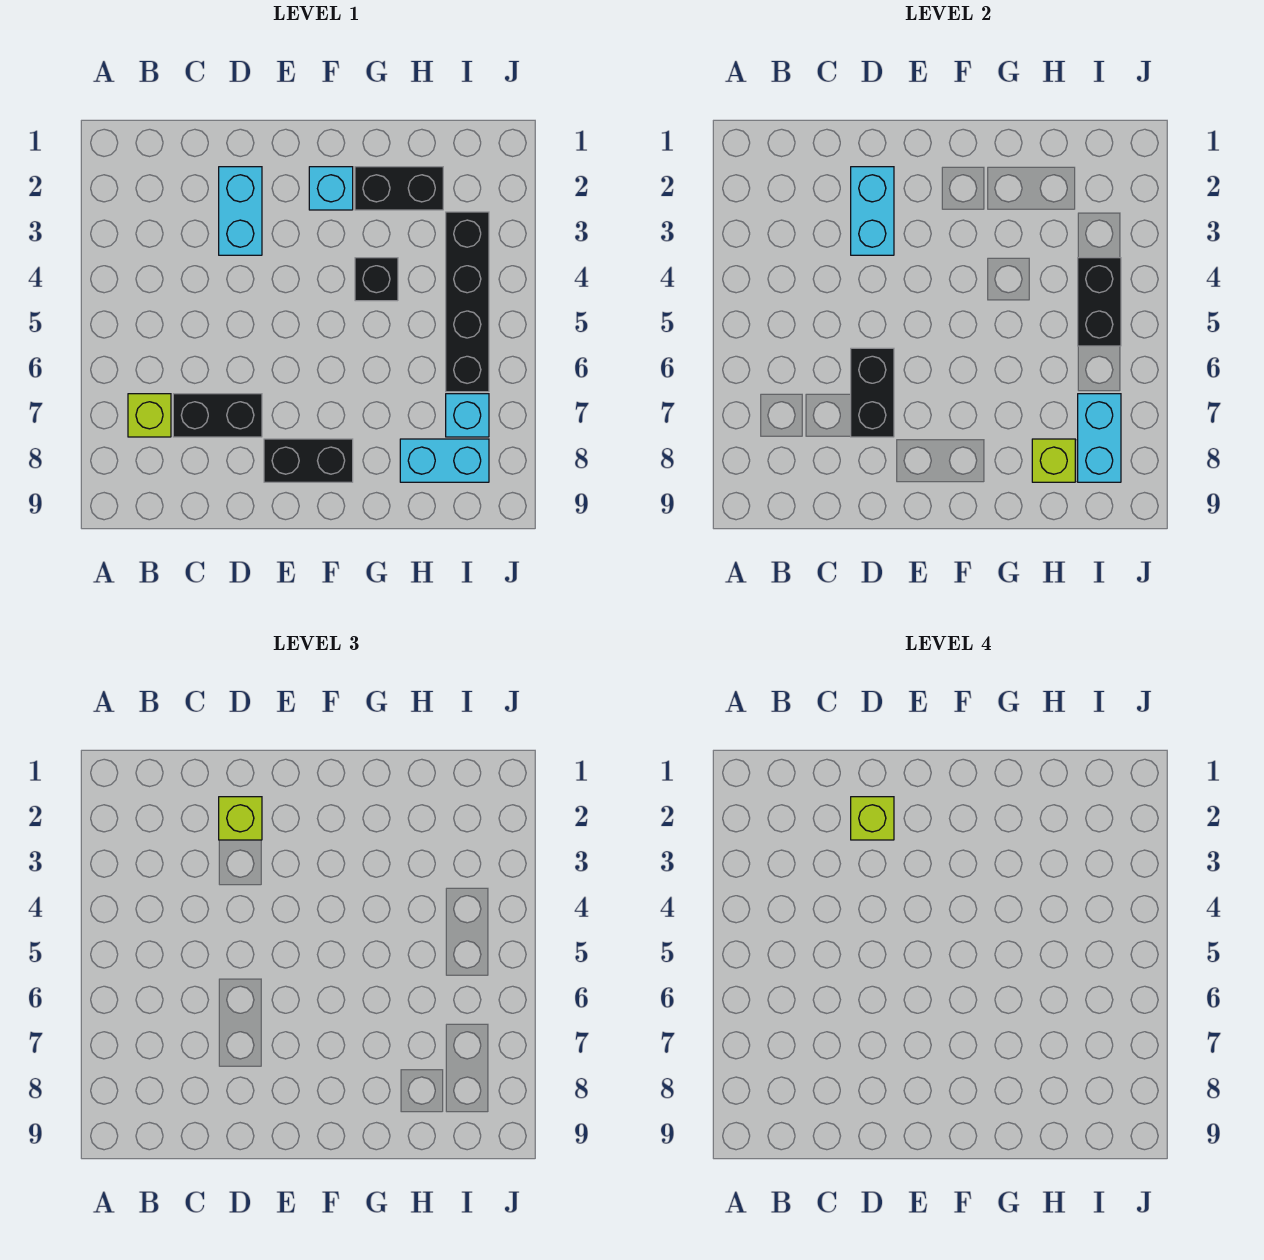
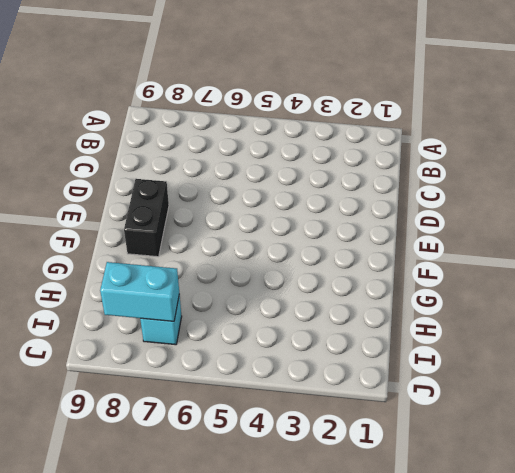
none -> lime brick B7 level 1
none -> black brick C7:D7 level 1
none -> cyan brick D2:D3 level 1

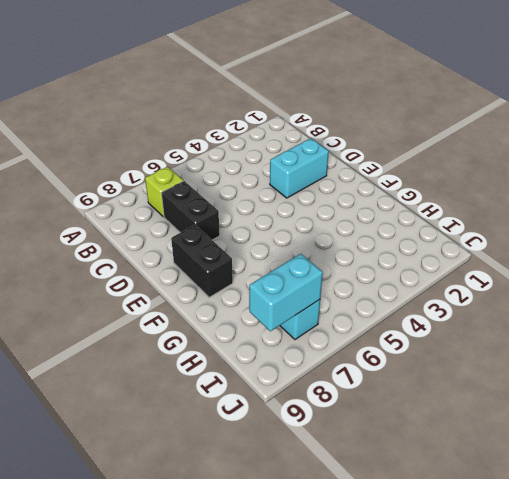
none -> cyan brick F2 level 1
none -> black brick G2:H2 level 1
none -> black brick G4 level 1

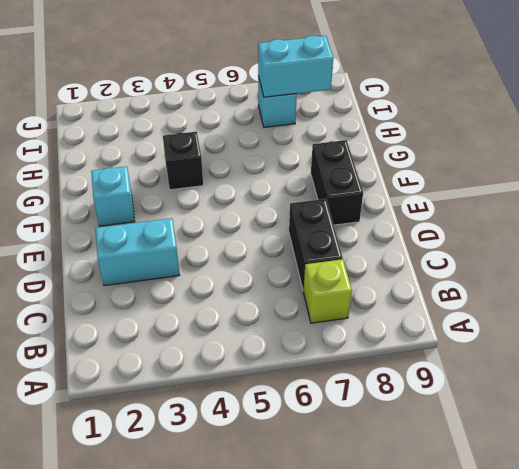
none -> black brick G2:H2 level 1
none -> cyan brick H8:I8 level 1
none -> black brick I3:I6 level 1

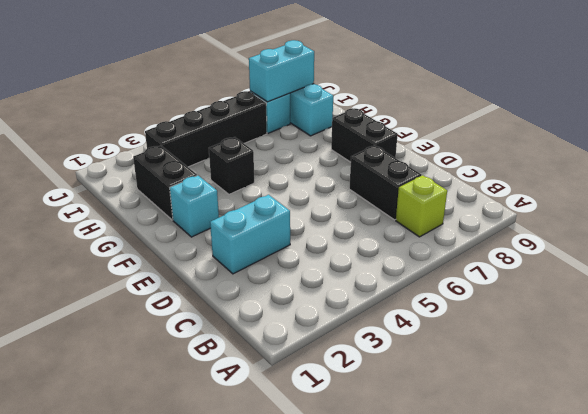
none -> cyan brick D2:D3 level 2
none -> black brick D6:D7 level 2
none -> lime brick H8 level 2

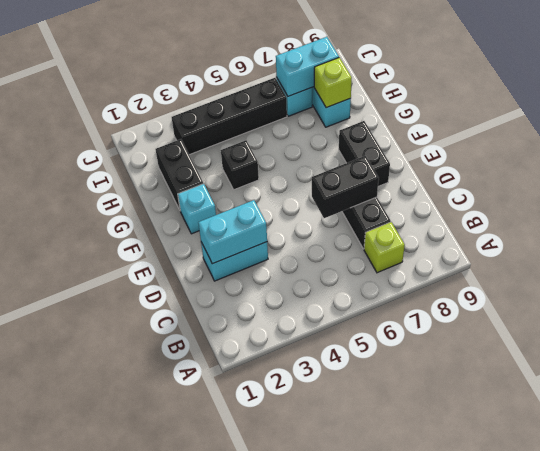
none -> black brick I4:I5 level 2
none -> lime brick D2 level 3
none -> lime brick D2 level 4

